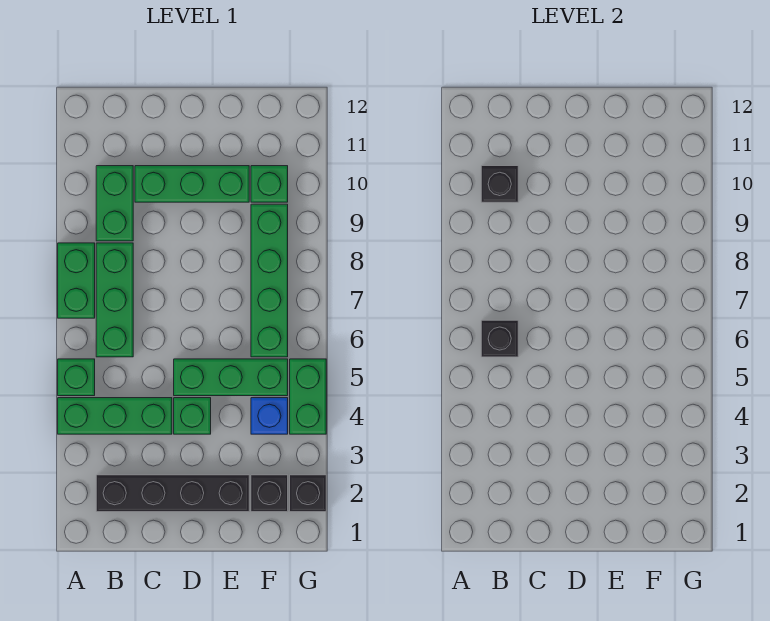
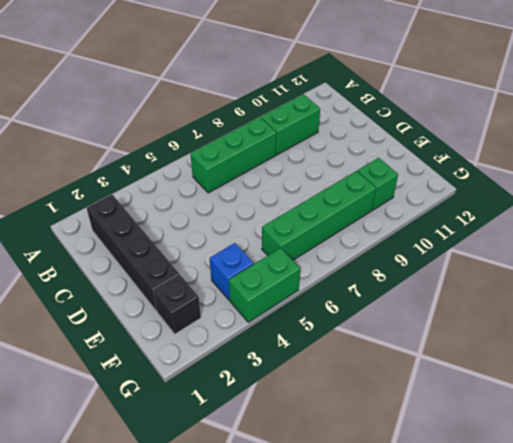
none -> green brick A4:C4 level 1
none -> green brick A5 level 1
none -> green brick A7:A8 level 1

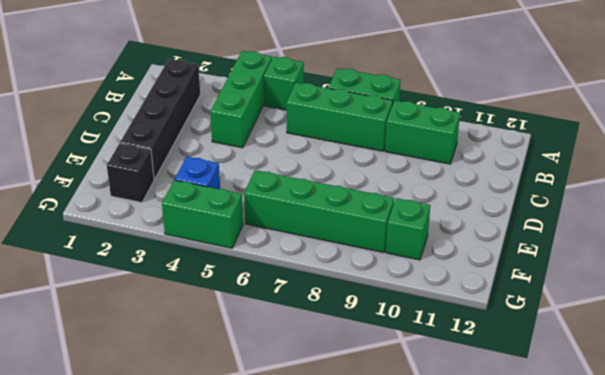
none -> green brick C10:E10 level 1
none -> green brick D4 level 1
none -> green brick D5:F5 level 1

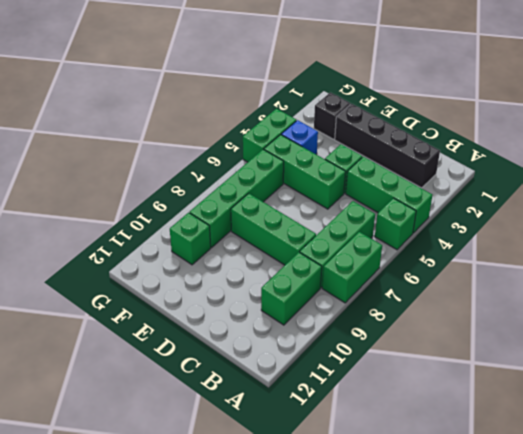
green brick C8:E8 level 1 -> green brick C10:E10 level 1
none -> black brick G2 level 1
none -> black brick B6 level 2
none -> black brick B10 level 2

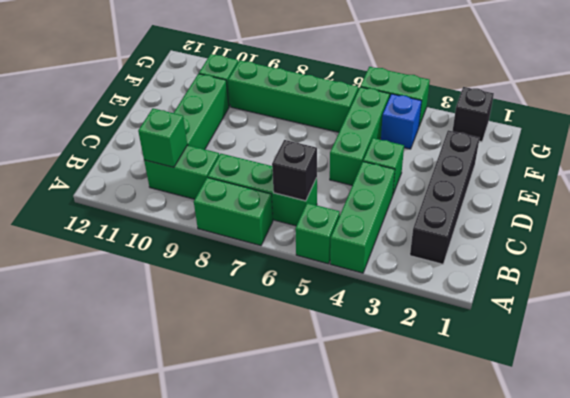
green brick B10 level 2 -> black brick B10 level 2
none -> black brick F2 level 1

